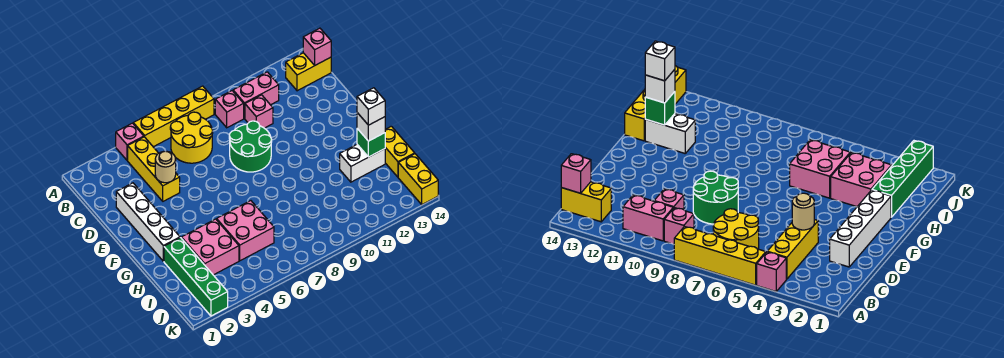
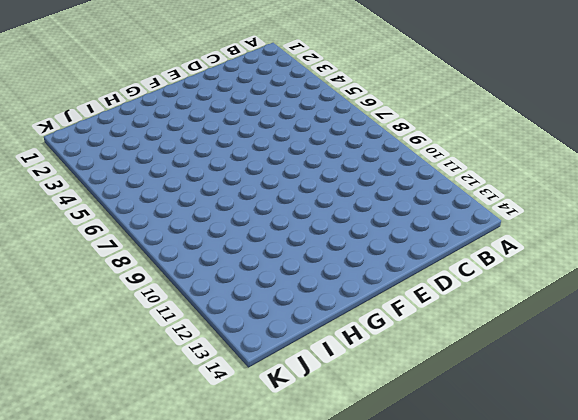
none -> pink brick A4 level 1
none -> yellow brick A5:A8 level 1
none -> yellow brick B4:D4 level 1

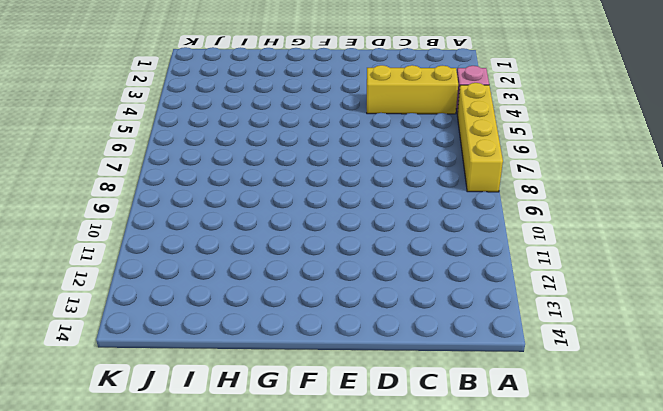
none -> yellow round brick B6:C7 level 1
none -> pink brick B9 level 1
none -> pink brick B10:B11 level 1

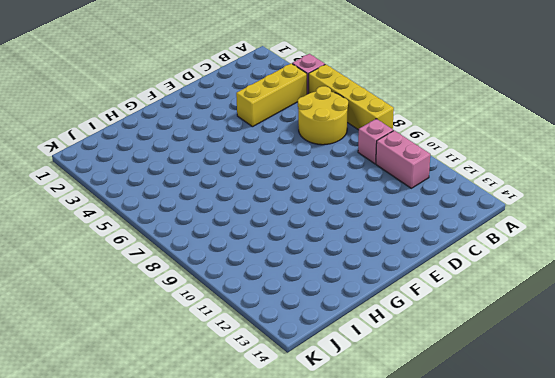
none -> yellow brick B13:B14 level 1
none -> pink brick C10 level 1
none -> white brick D2:G2 level 1

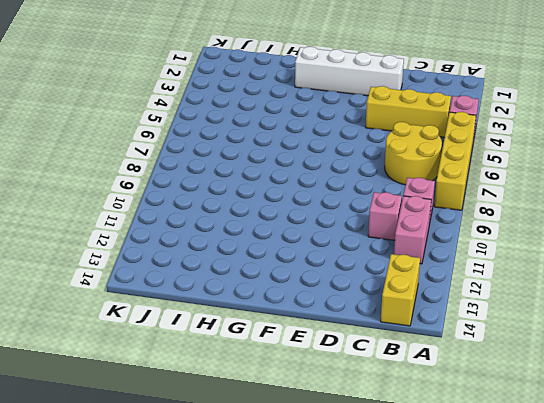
none -> green round brick D8:E9 level 1
none -> green brick H2:K2 level 1
none -> pink brick H3:I4 level 1

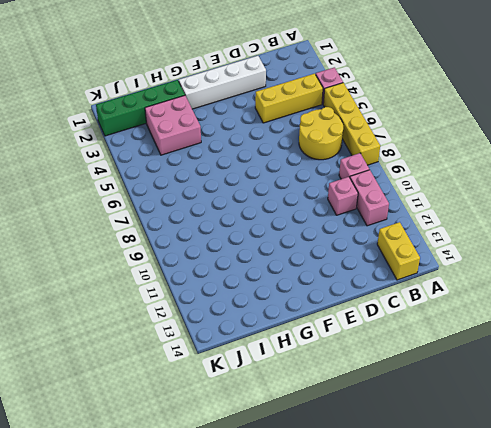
none -> green round brick D8:E9 level 1
none -> pink brick H5:I6 level 1
none -> white brick H12:H13 level 1

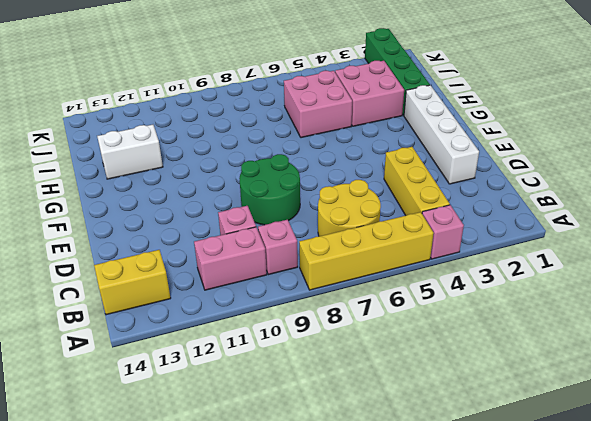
none -> yellow brick H14:I14 level 1
none -> yellow brick J14:K14 level 1
none -> pink brick B14 level 2

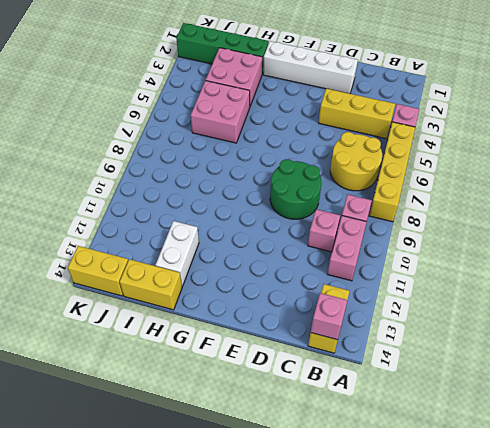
none -> tan round brick D4 level 2
none -> green brick H13 level 2
none -> white brick H13 level 3

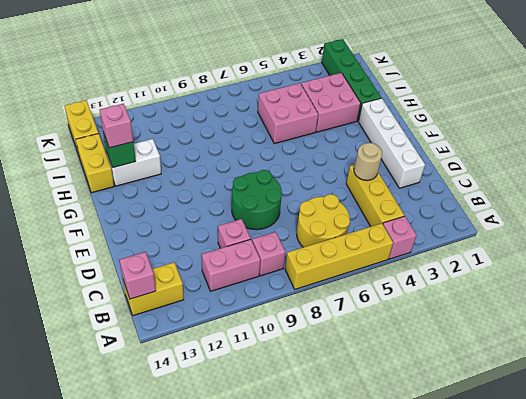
pink brick H13 level 3 -> white brick H13 level 3
none -> white brick H13 level 4

